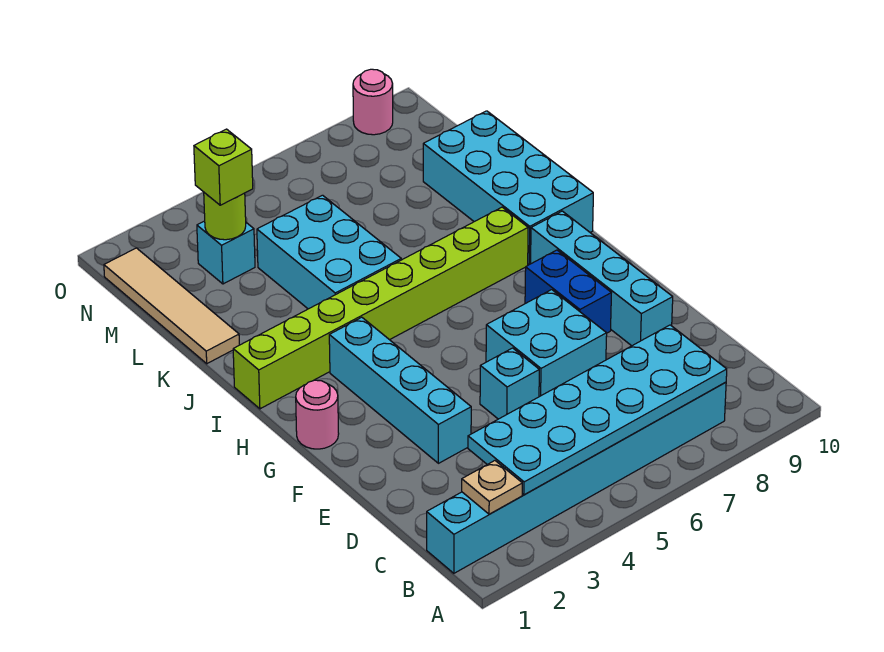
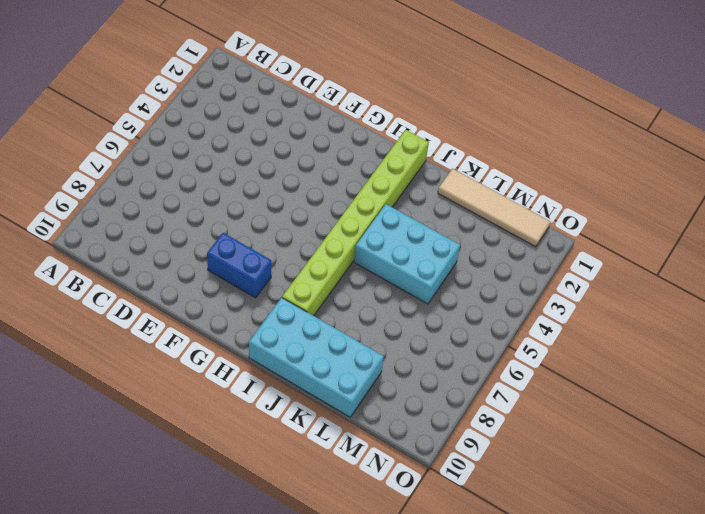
none -> cyan brick B1:B8 level 1
none -> cyan brick E3:H3 level 1
none -> cyan brick E5 level 1

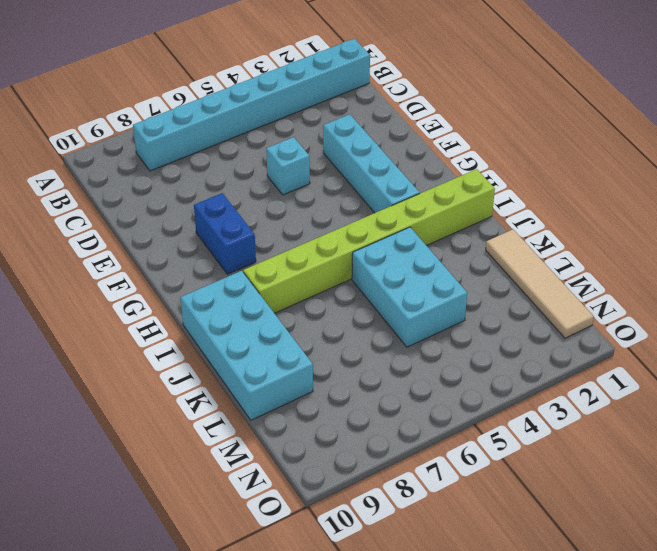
none -> cyan brick E6:F7 level 1
none -> cyan brick E9:H9 level 1
none -> pink round brick G1 level 1

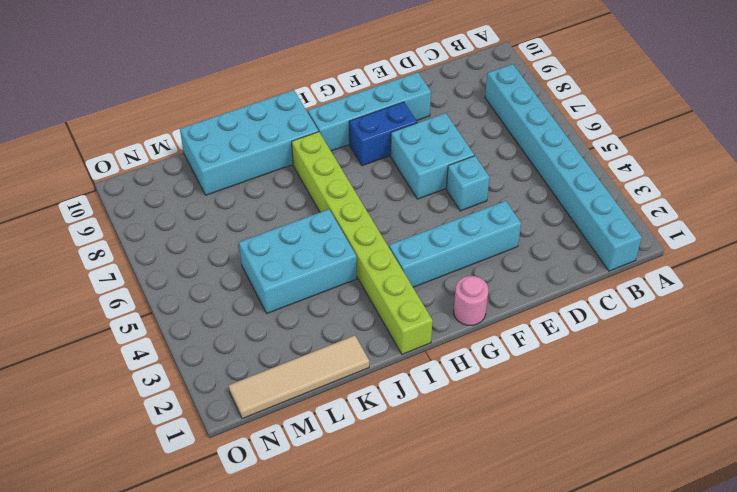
none -> cyan brick M3 level 1
none -> pink round brick O9 level 1
none -> tan plate B2 level 2

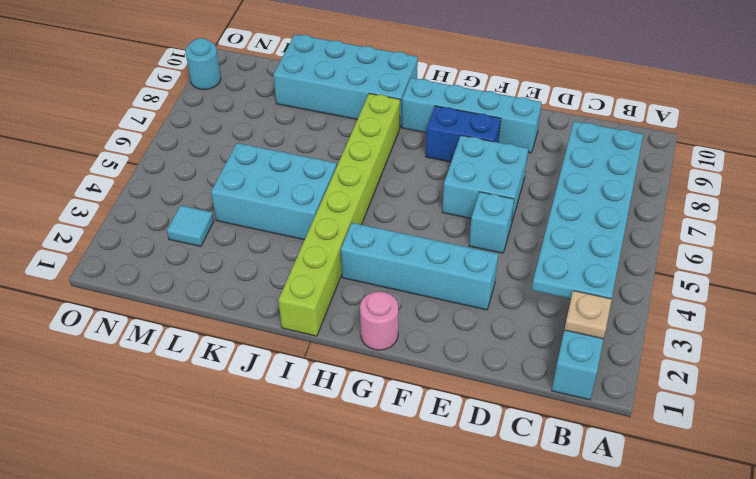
cyan tile M3 level 1 -> cyan brick M3 level 1
cyan round brick O9 level 1 -> pink round brick O9 level 1
none -> tan tile K1:N1 level 1
none -> lime round brick M3 level 2
none -> lime brick M3 level 3

